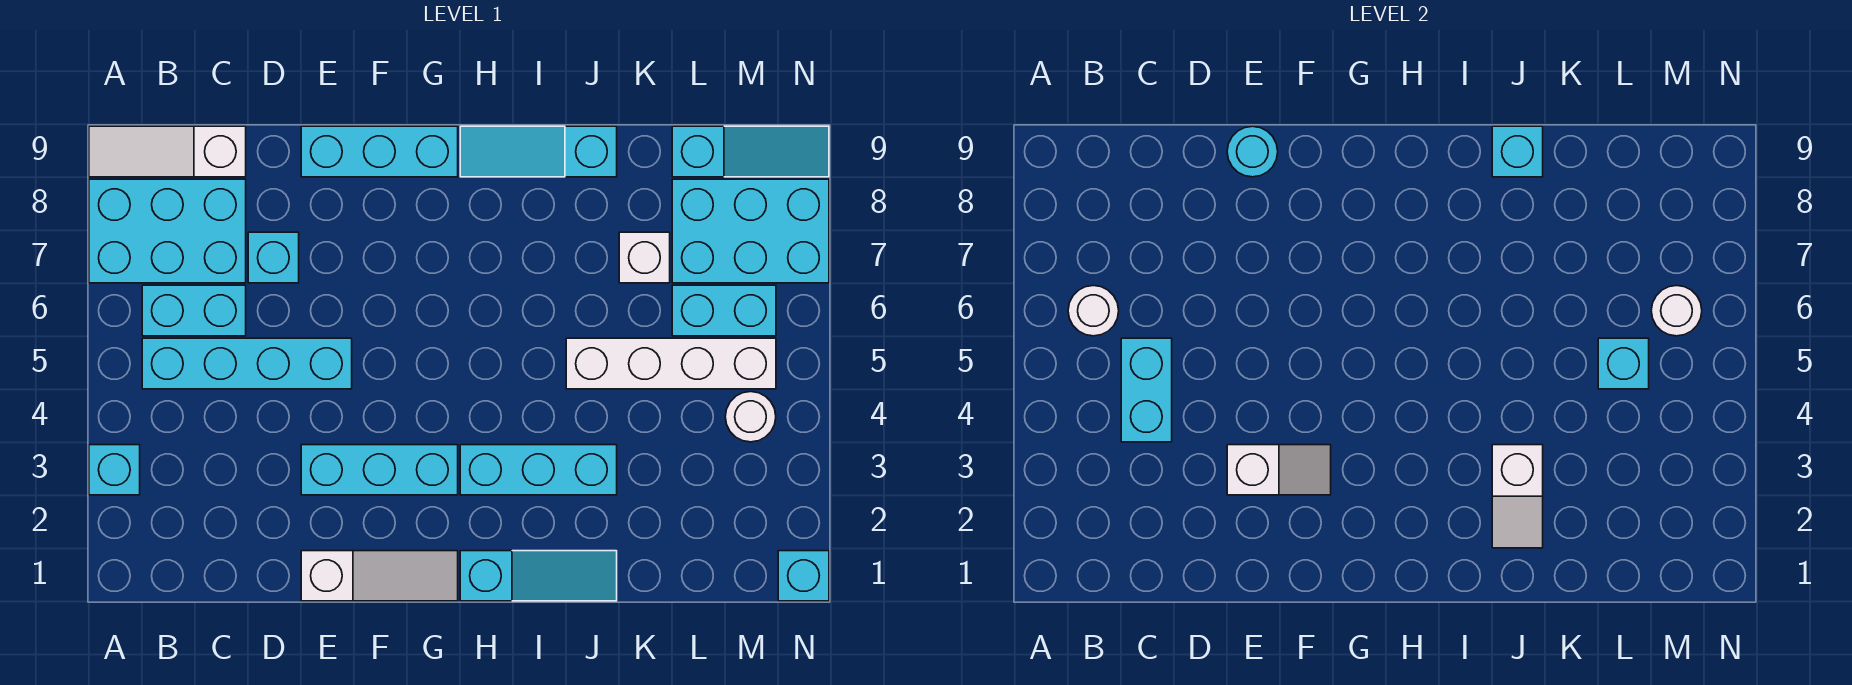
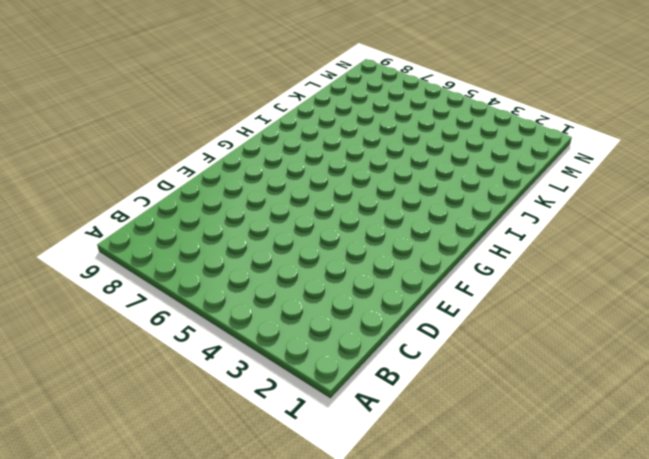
none -> cyan brick A3 level 1
none -> cyan brick A7:C8 level 1
none -> white slope A9:C9 level 1 top C

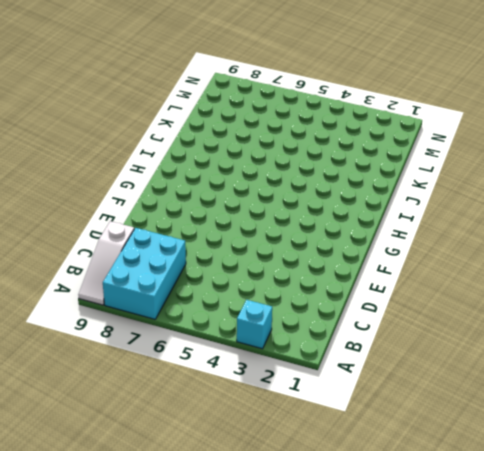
none -> cyan brick B5:E5 level 1
none -> cyan brick B6:C6 level 1
none -> cyan brick D7 level 1

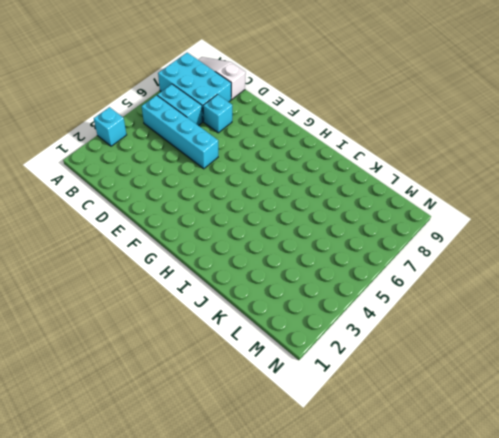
none -> white slope E1:G1 level 1 top E
none -> cyan brick E3:G3 level 1
none -> cyan brick E9:G9 level 1

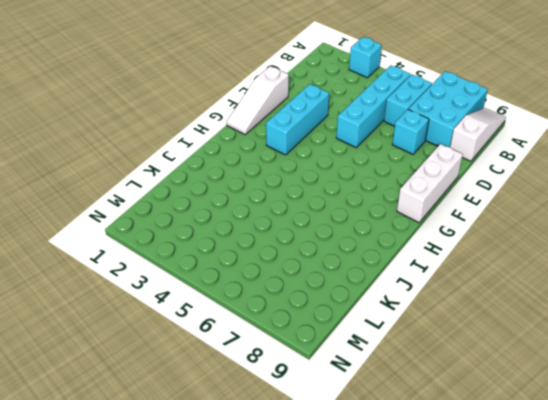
white brick E9:G9 level 1 -> cyan brick E9:G9 level 1
none -> cyan slope H1:J1 level 1 top H
none -> cyan brick H3:J3 level 1
none -> cyan slope H9:J9 level 1 top J

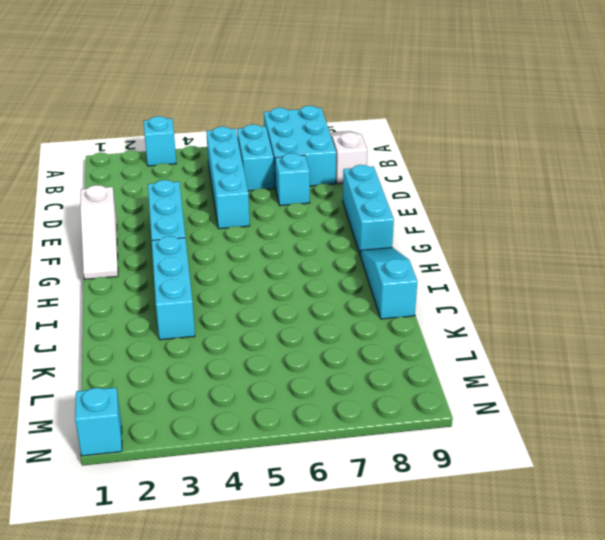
none -> cyan slope H1:J1 level 1 top H
none -> white brick J5:M5 level 1
none -> white brick K7 level 1

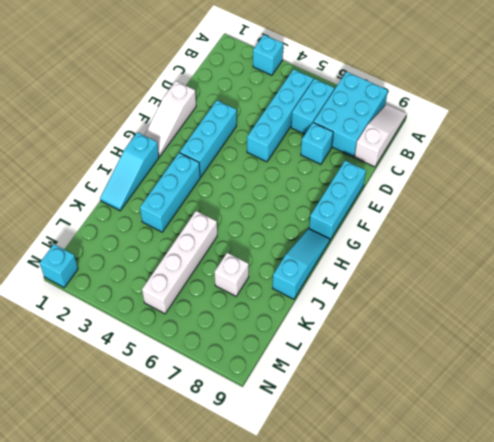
none -> cyan brick L6:M6 level 1
none -> cyan brick L7:N8 level 1
none -> cyan slope L9:N9 level 1 top L

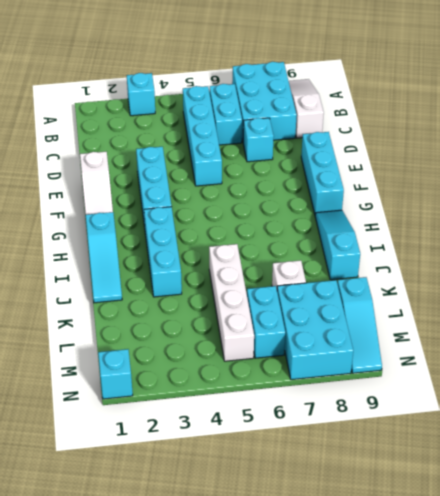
none -> white round brick M4 level 1
none -> white round brick B6 level 2
none -> cyan brick C4:C5 level 2

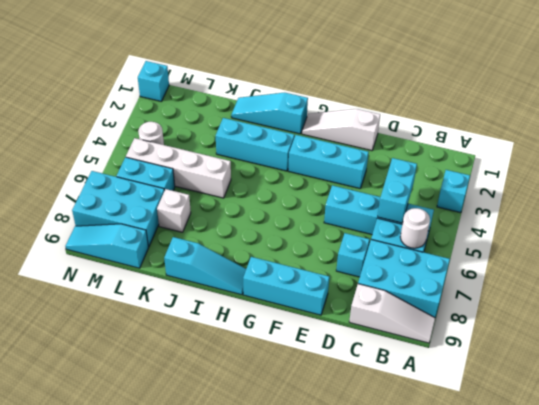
none -> white slope E3:F3 level 2 top E
none -> cyan round brick E9 level 2
none -> white slope J2:J3 level 2 top 3

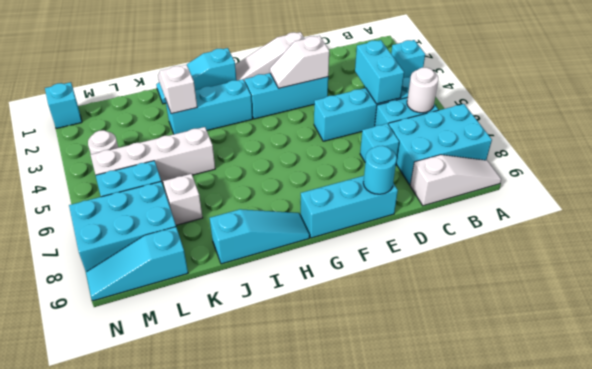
none -> cyan brick J9 level 2
none -> cyan brick L5 level 2
none -> white round brick M6 level 2

